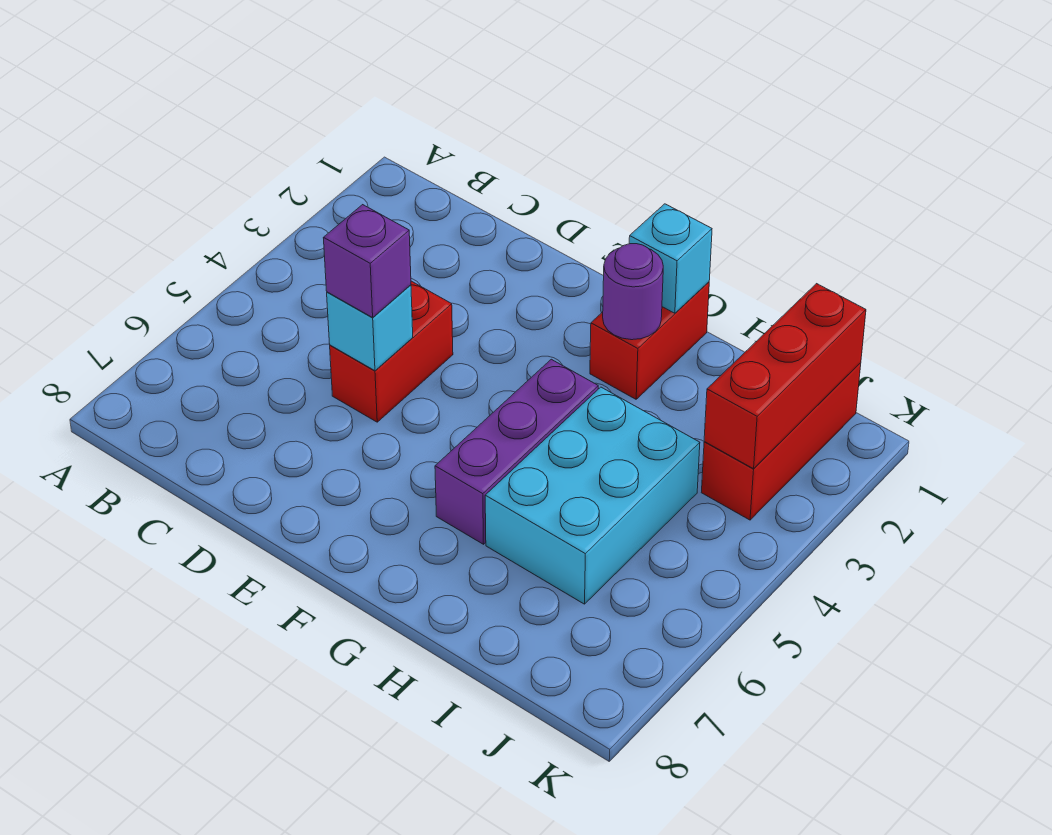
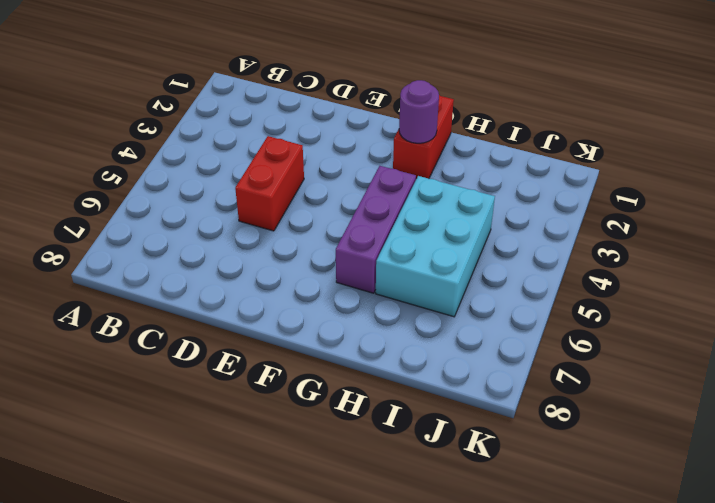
none -> red brick J1:J3 level 1
none -> cyan brick D5 level 2

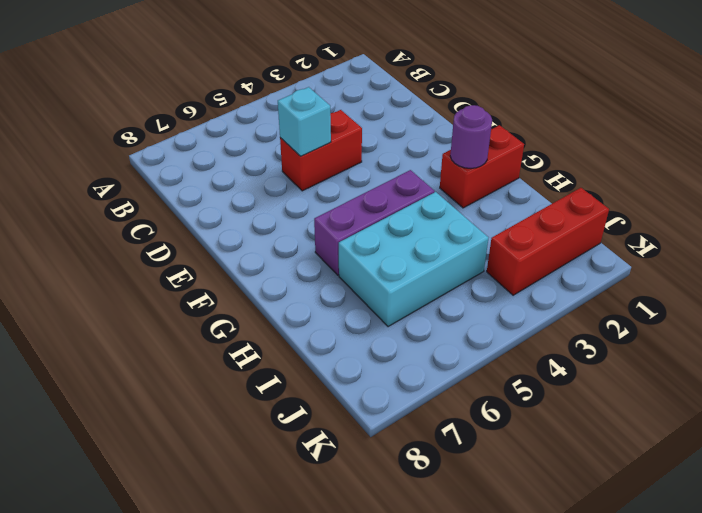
none -> cyan brick G1 level 2
none -> red brick J1:J3 level 2

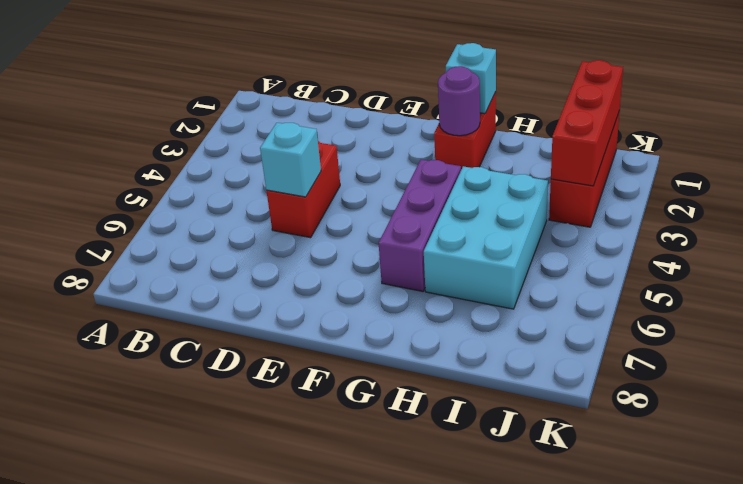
none -> purple brick D5 level 3

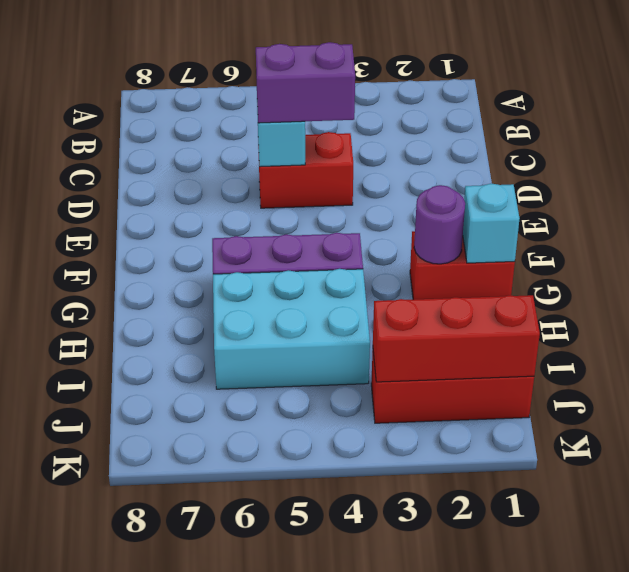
purple brick D4:D5 level 3 -> purple brick D5 level 3

